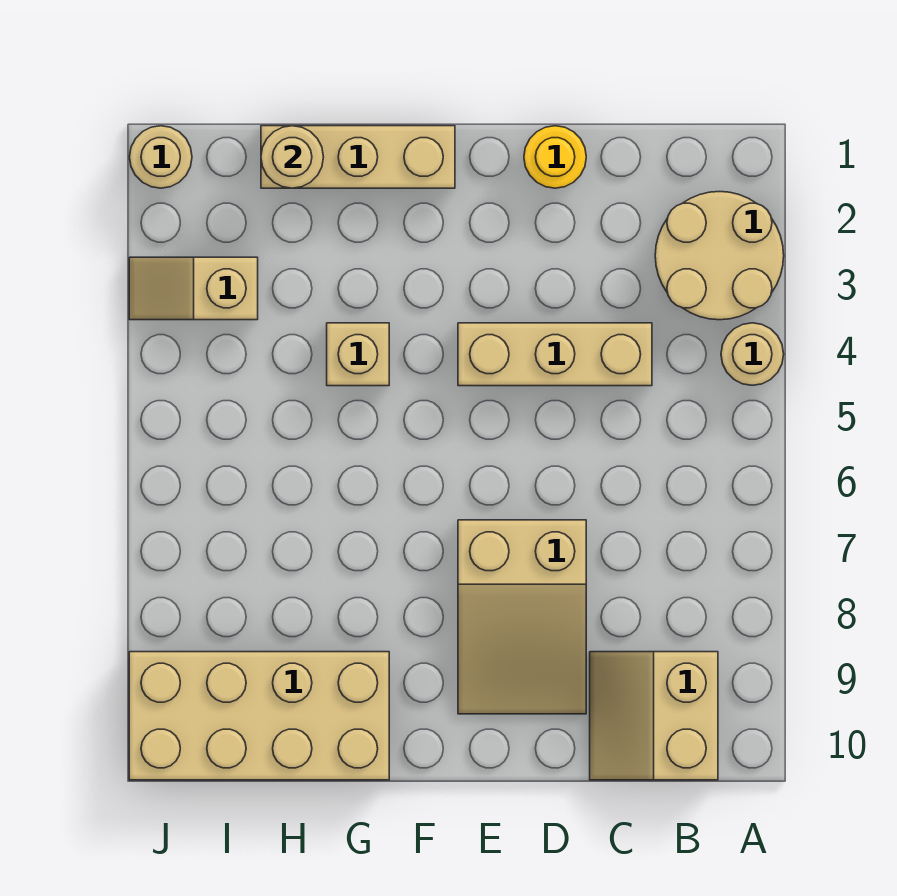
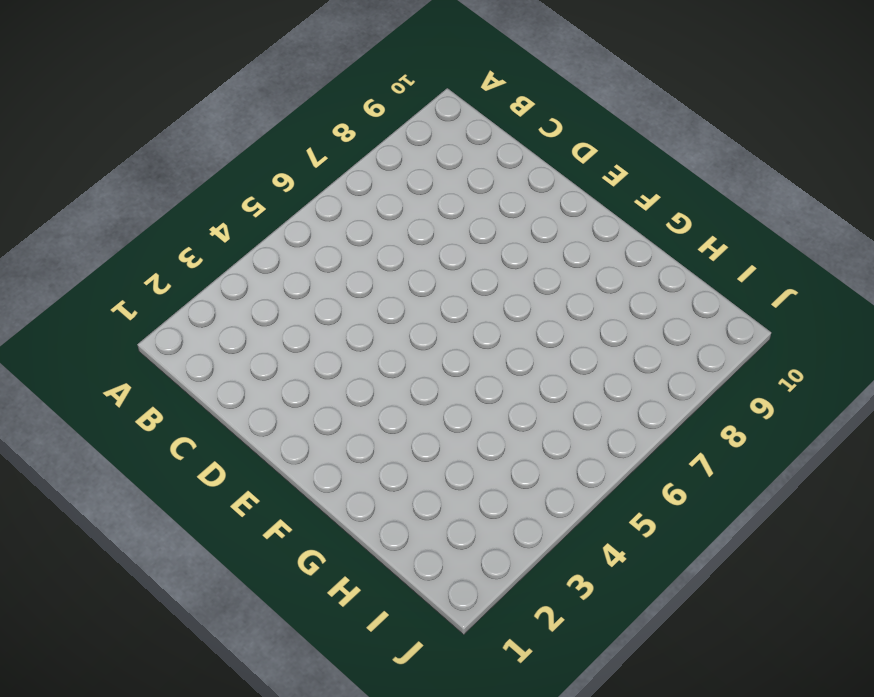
none -> tan round brick A2:B3 level 1
none -> tan round brick A4 level 1
none -> tan slope B9:C10 level 1 top B

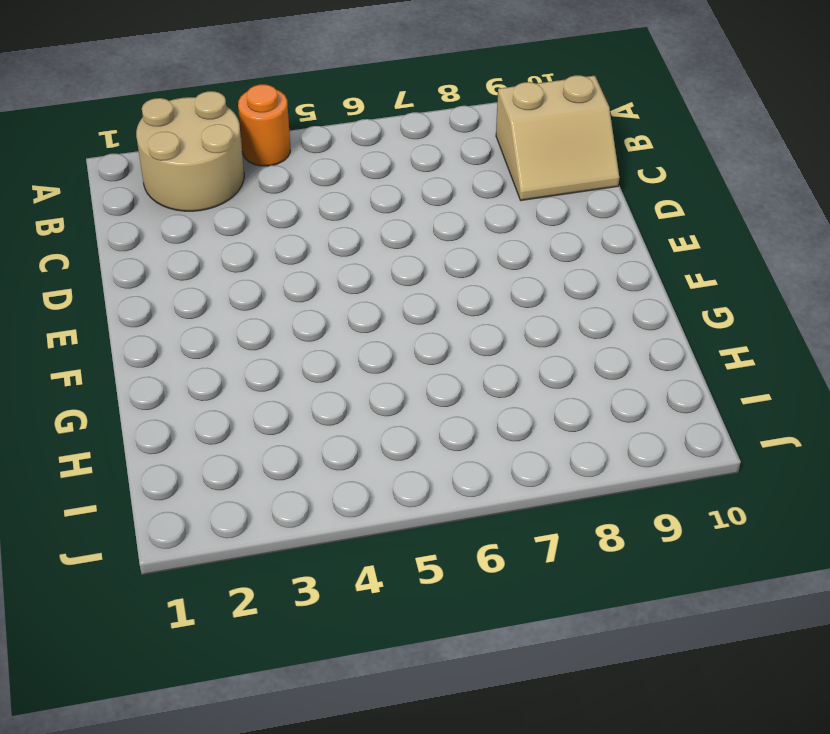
orange round brick A4 level 1 -> tan round brick A4 level 1
none -> tan brick C4:E4 level 1
none -> yellow round brick D1 level 1
none -> tan slope D7:E9 level 1 top 7

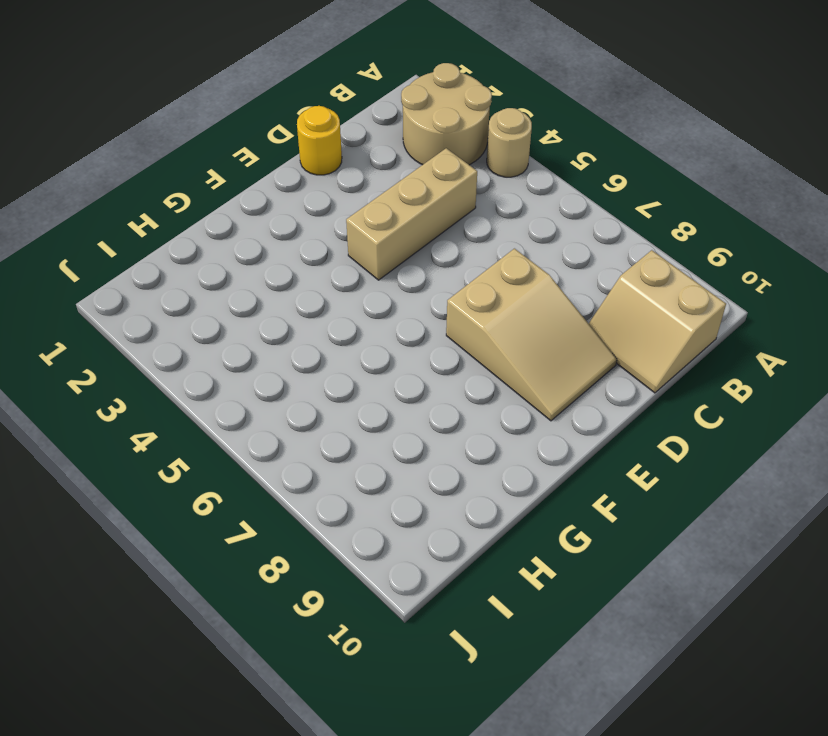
none -> tan brick F1:H1 level 1
none -> tan brick G4 level 1
none -> tan brick G9:J10 level 1

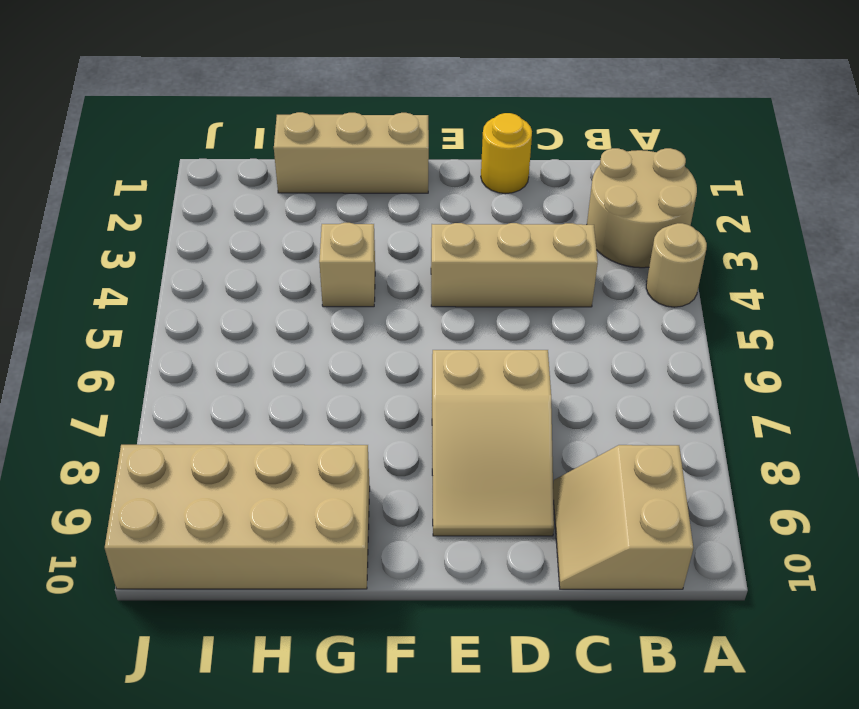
none -> tan slope I3:J3 level 1 top I
none -> tan round brick J1 level 1
none -> tan round brick H1 level 2

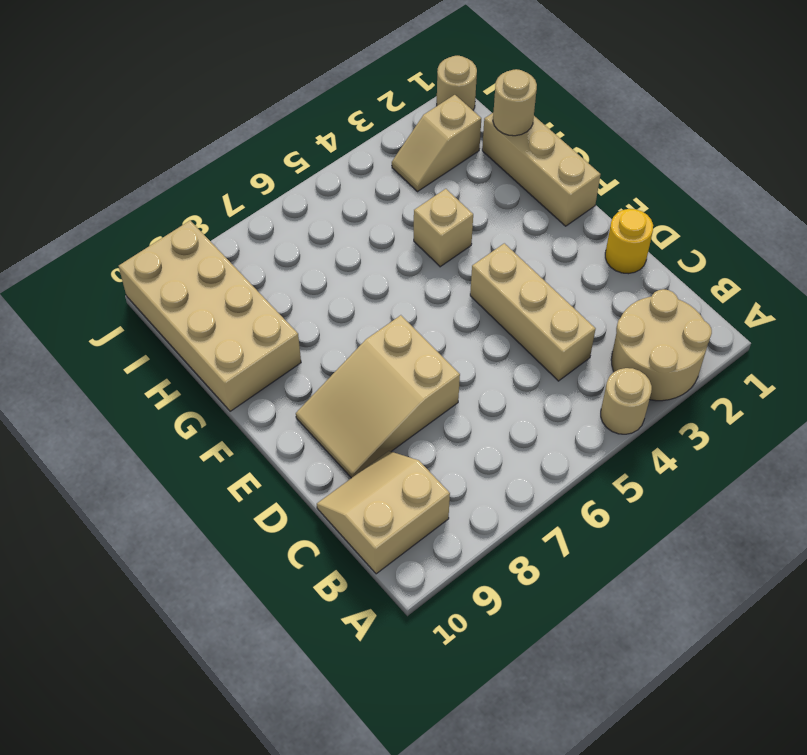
tan slope I2:I3 level 1 top 2 -> tan slope I3:J3 level 1 top I

